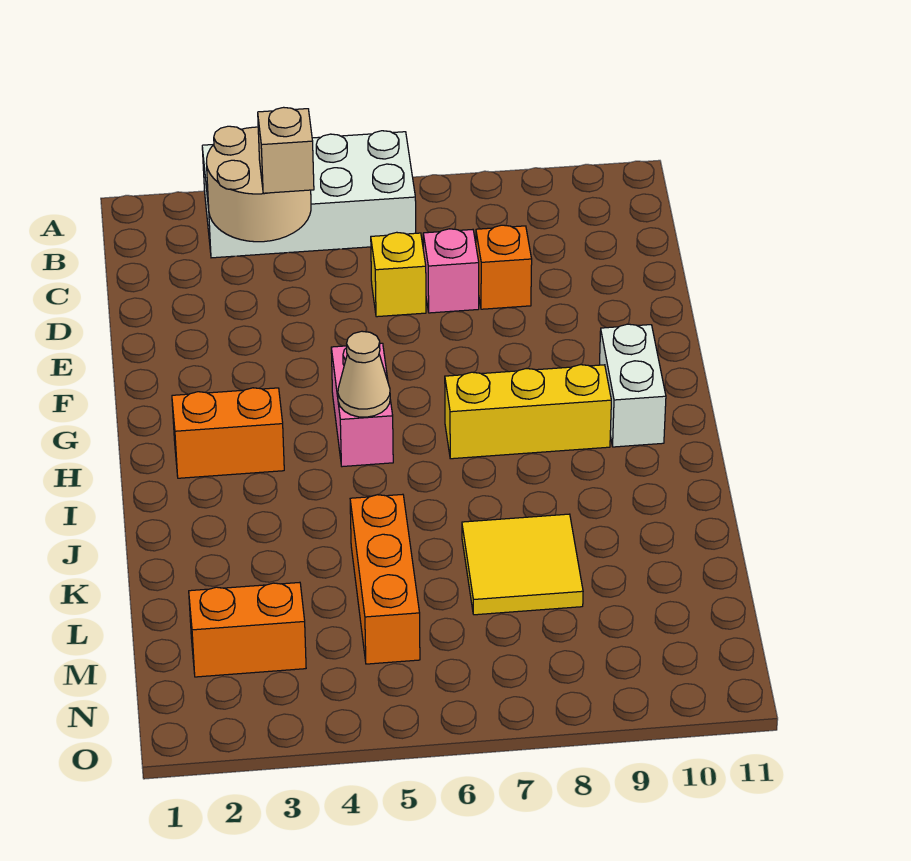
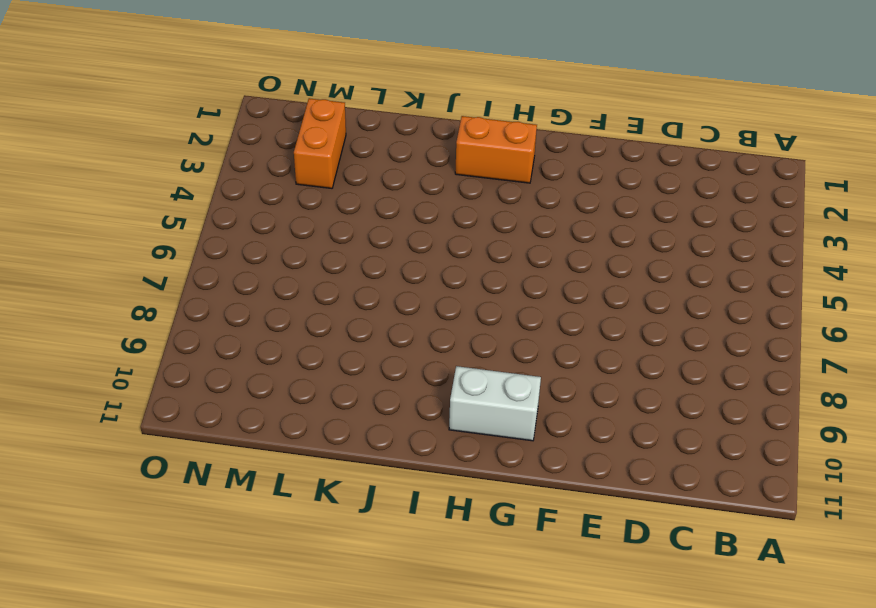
orange brick H2:I2 level 1 -> orange brick H2:H3 level 1
none -> white brick A3:B6 level 1
none -> yellow brick D6 level 1
none -> pink brick D7 level 1

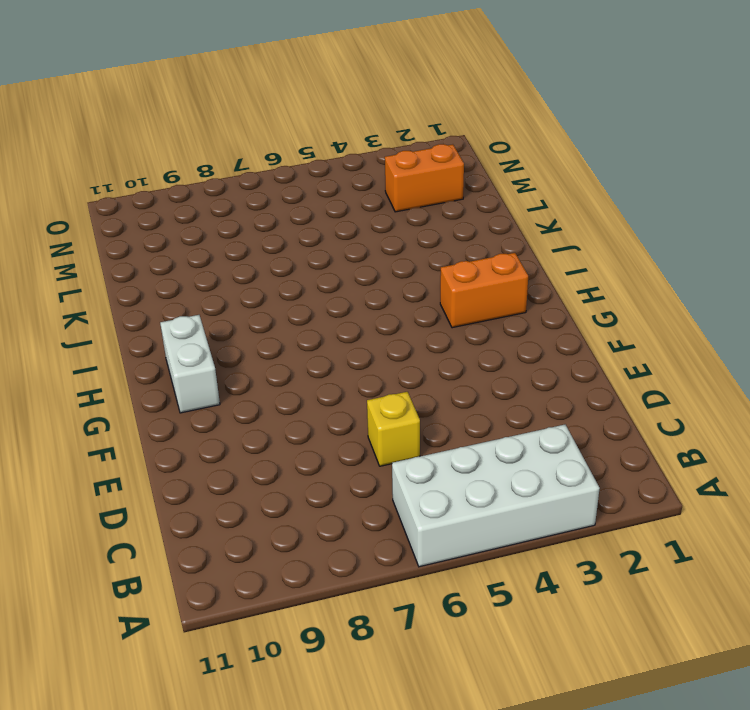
none -> pink brick D7 level 1
none -> orange brick D8 level 1
none -> pink brick G5:H5 level 1

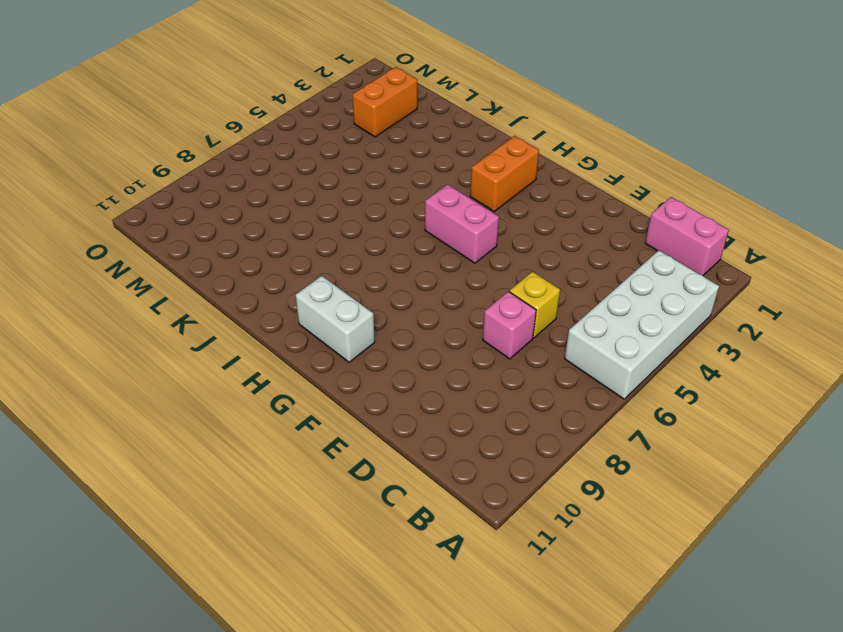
pink brick B1:C1 level 1 -> none
none -> orange brick D8 level 1
none -> yellow brick H7:H9 level 1
none -> orange brick K5:M5 level 1

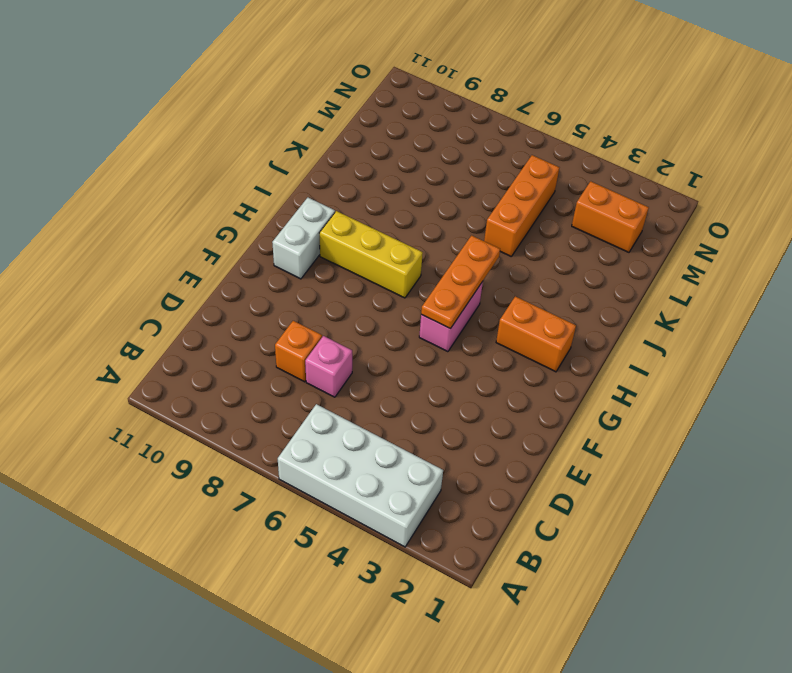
orange plate G5:I5 level 2 -> tan cone H5 level 2
none -> yellow brick D6 level 1
none -> yellow tile K7:L8 level 1
none -> tan round brick B3:C4 level 2

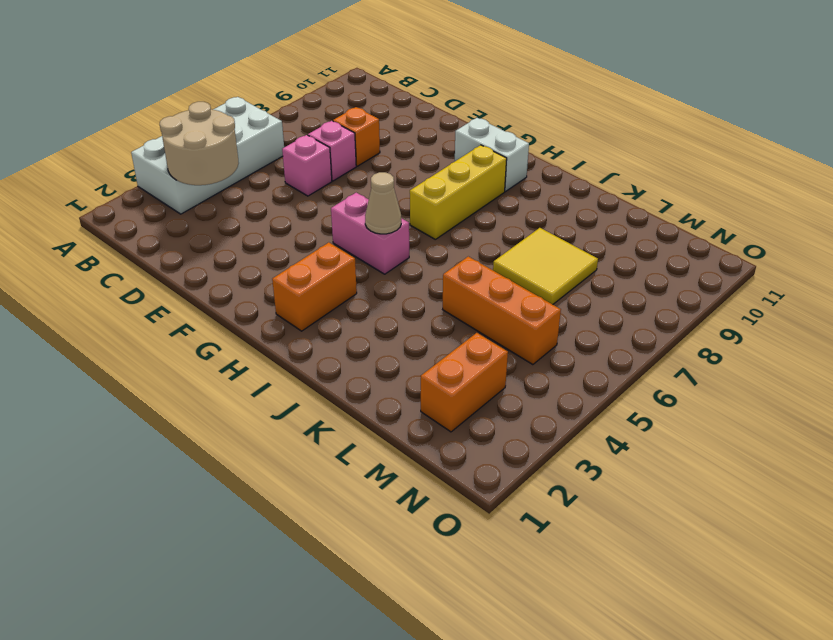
pink brick D6 level 1 -> yellow brick D6 level 1
none -> tan brick C4 level 3

